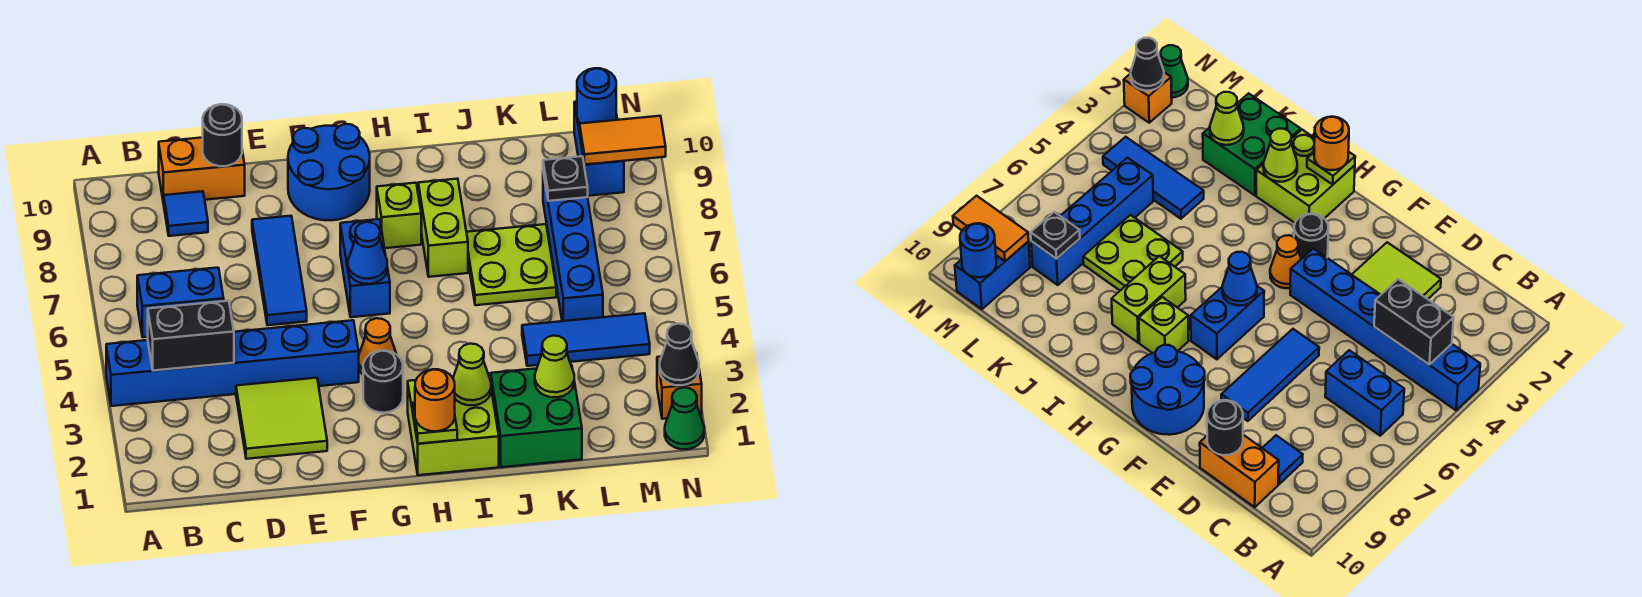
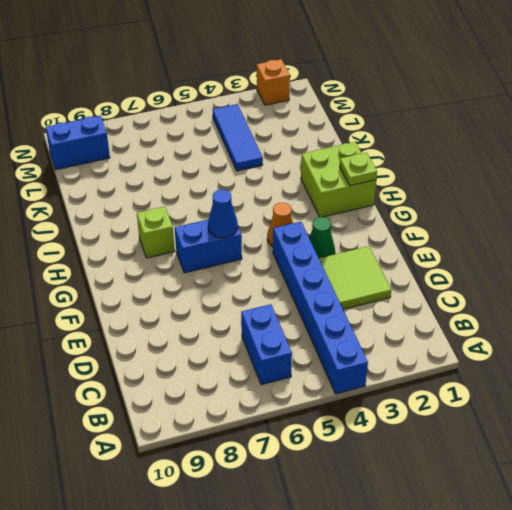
green cone F3 level 1 -> green cone N1 level 1
none -> blue tile C9 level 1
none -> orange brick C10:D10 level 1
none -> blue tile E6:E8 level 1
none -> blue round brick F9:G10 level 1

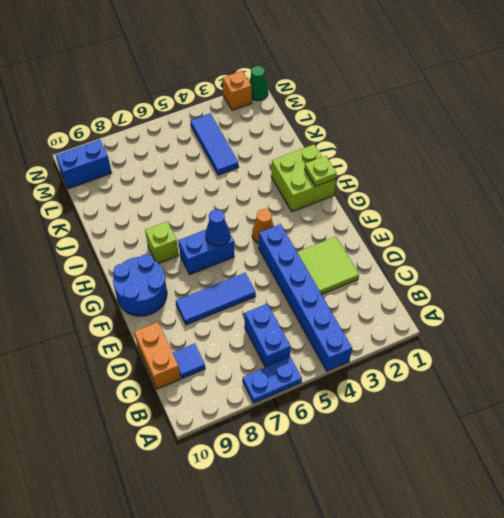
blue plate A6:A7 level 1 -> none
none -> black round brick G3 level 1
none -> lime brick I7:I8 level 1
none -> green brick J1:K2 level 1
none -> lime plate J6:K7 level 1

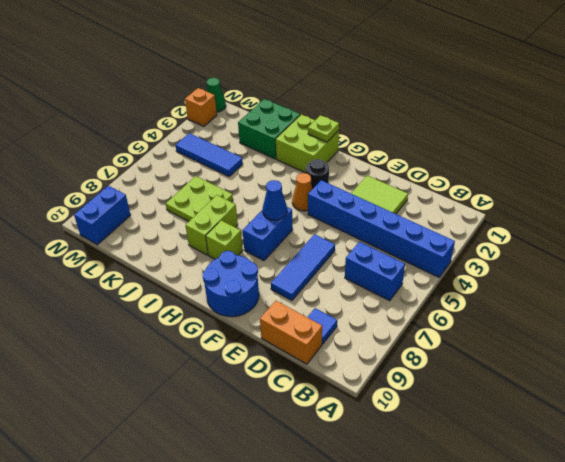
none -> blue brick L5:L8 level 1
none -> black brick B4:C4 level 2
none -> black round brick D10 level 2
none -> lime cone I2 level 2

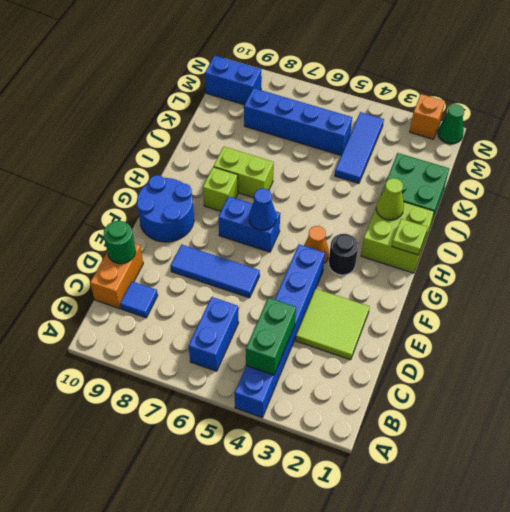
green brick B4:C4 level 2 -> black brick B4:C4 level 2
green round brick D10 level 2 -> black round brick D10 level 2
none -> lime plate J6:K7 level 1
none -> lime cone K2 level 2
none -> black plate L8 level 2
none -> orange tile M9:N9 level 2

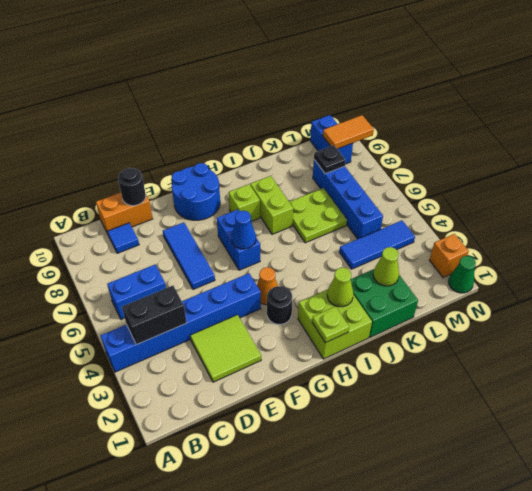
none -> blue round brick M10 level 2
none -> black cone N2 level 2
none -> orange round brick H1 level 3

